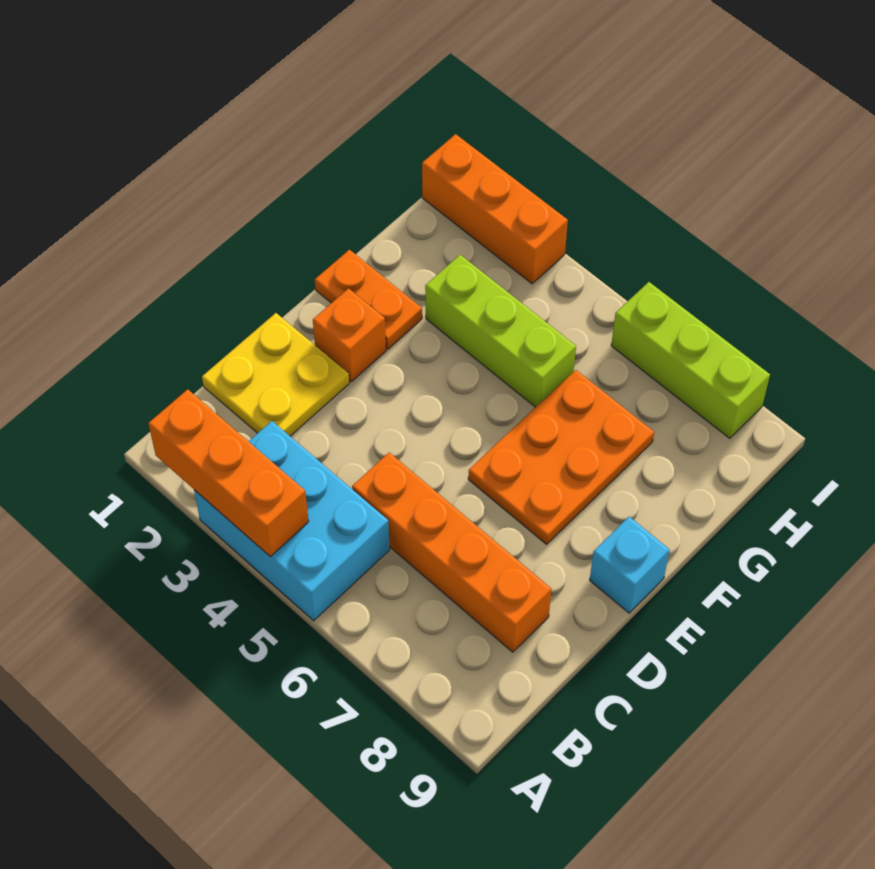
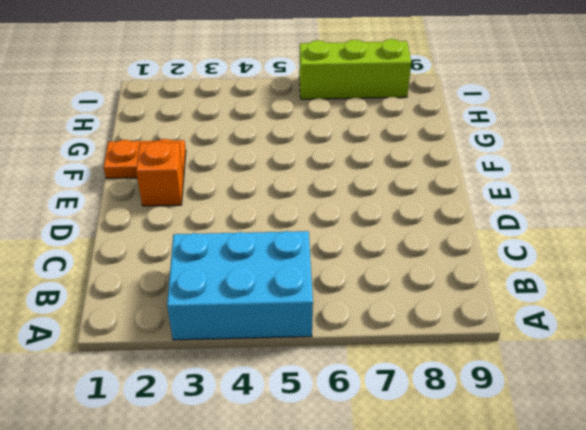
none -> yellow plate C1:D2 level 1
none -> orange brick C5:C8 level 1

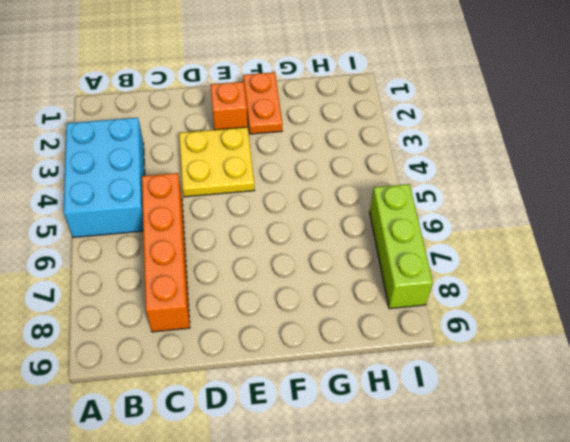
yellow plate D3:E4 level 1 -> yellow plate C1:D2 level 1
none -> orange plate E6:G7 level 1
none -> cyan brick E9 level 1

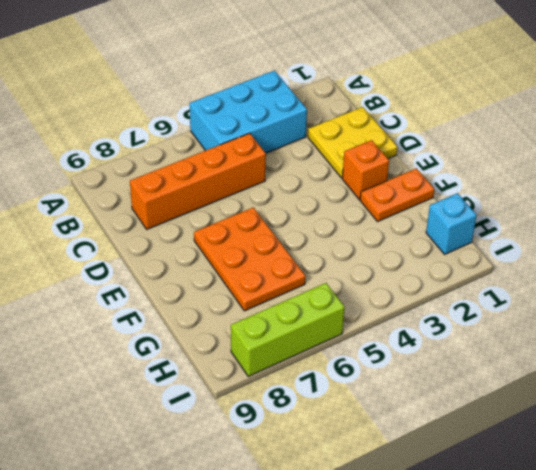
cyan brick H1 level 1 -> cyan brick E9 level 1
none -> lime brick G3:G5 level 1
none -> orange brick I1:I3 level 1

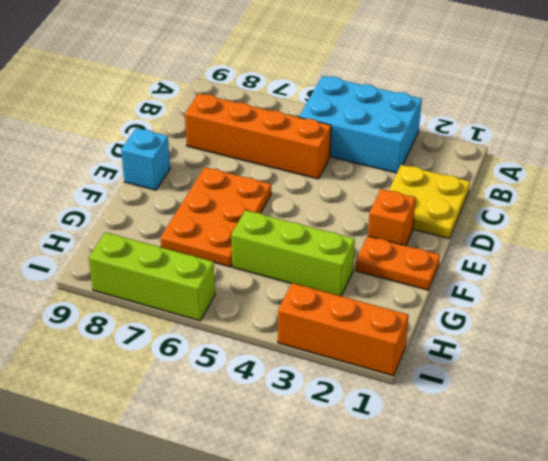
none -> orange brick A2:A4 level 2

